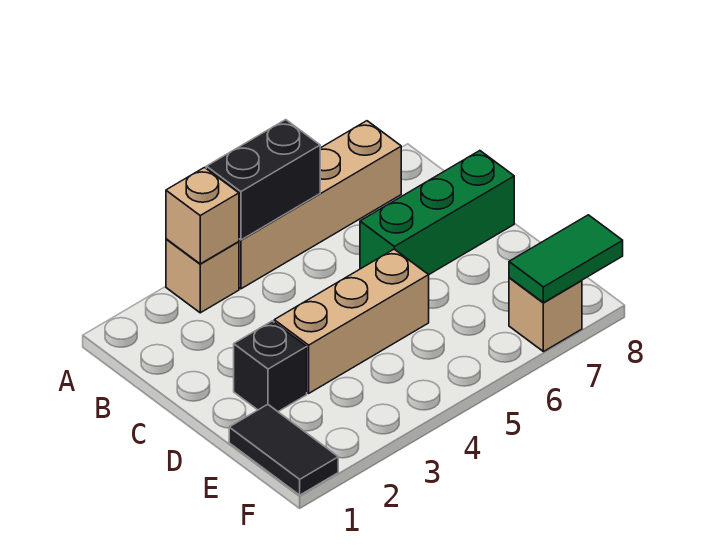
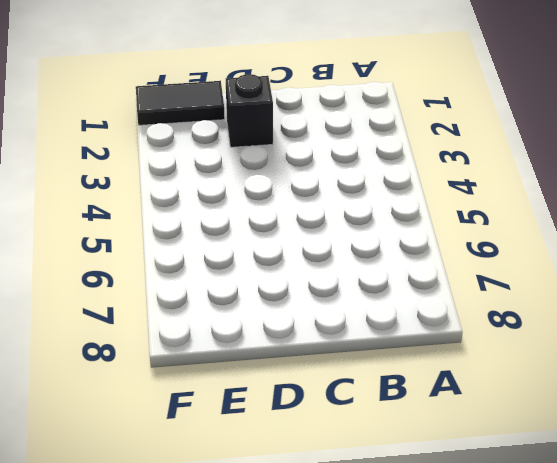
none -> tan brick A3 level 1
none -> tan brick A4:A7 level 1

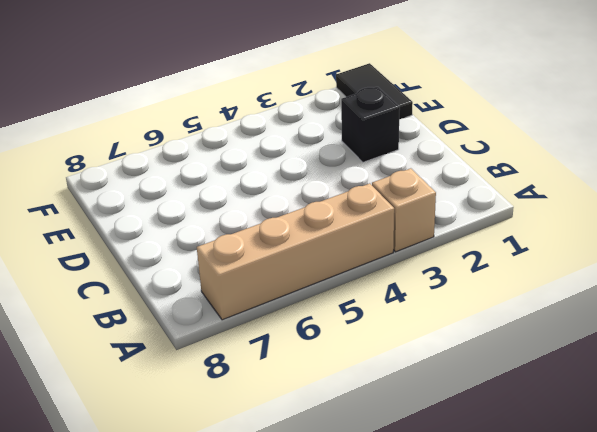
none -> green brick C6:C8 level 1
none -> tan brick D3:D5 level 1

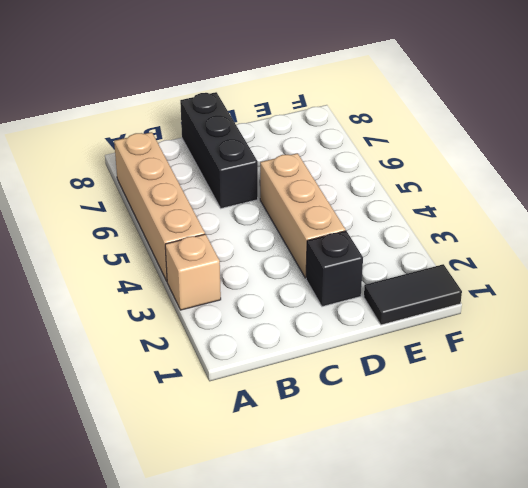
black brick C6:C8 level 1 -> green brick C6:C8 level 1
none -> tan brick F7 level 1
none -> tan brick A3 level 2

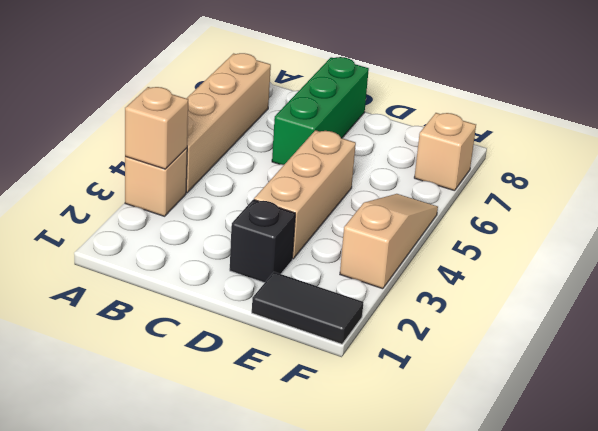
tan slope F3:F5 level 1 top 3 -> none
none -> black brick A4:A5 level 2
none -> green tile F7:F8 level 2

